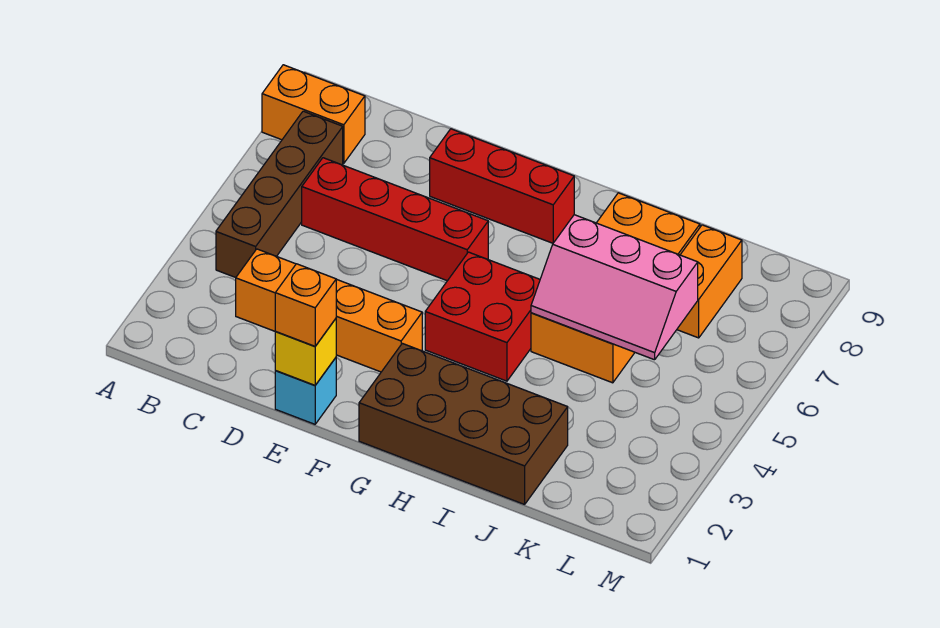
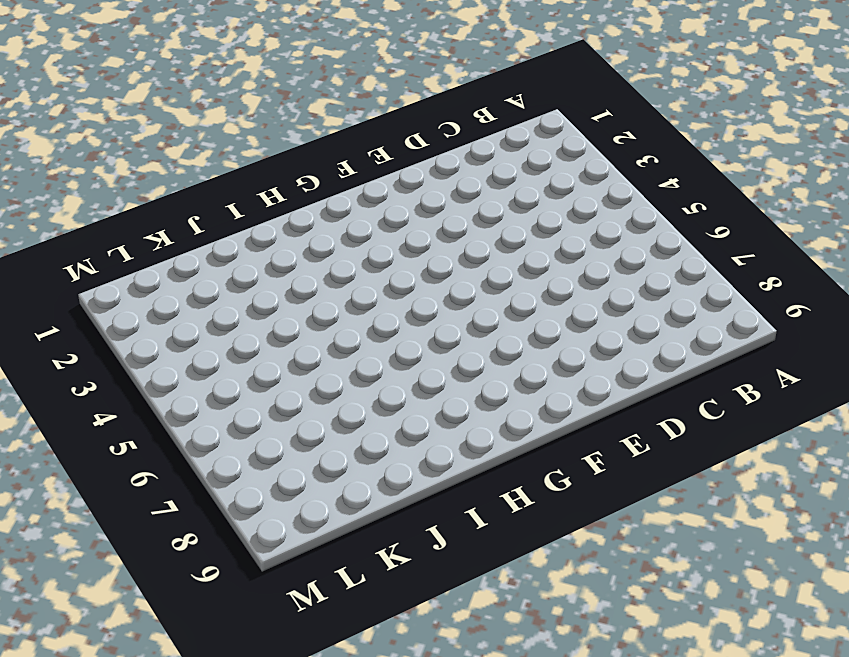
none -> orange brick A8:B8 level 1
none -> brown brick B4:B7 level 1
none -> orange brick C3:F3 level 1

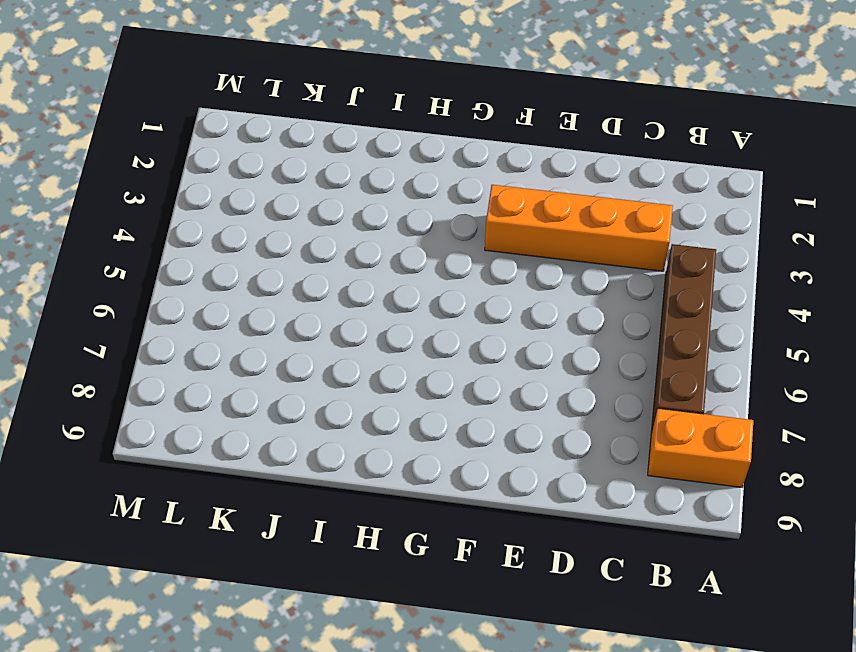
none -> red brick C6:F6 level 1
none -> cyan brick E1 level 1
none -> red brick E8:G8 level 1

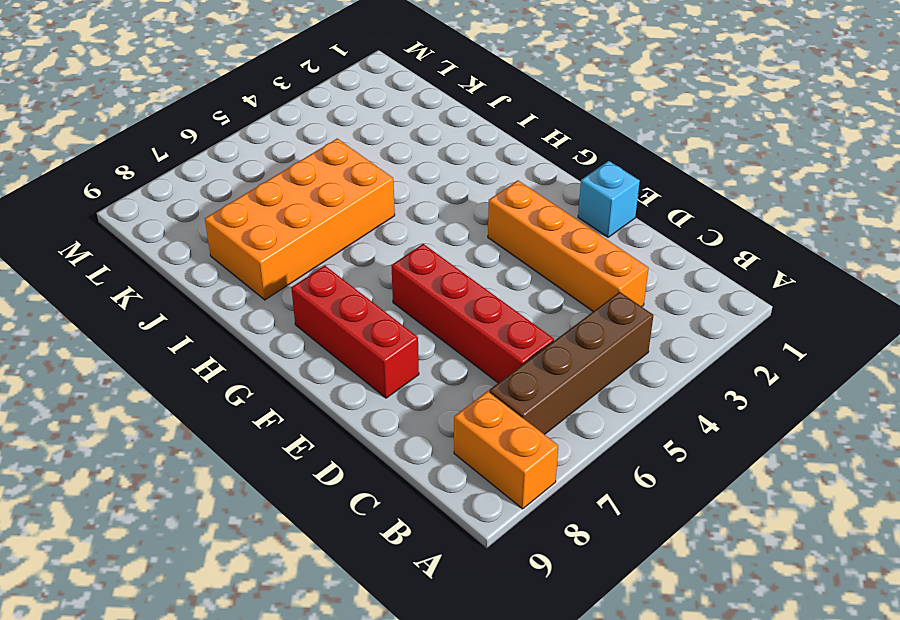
none -> brown brick G1:J2 level 1
none -> red brick G4:H5 level 1
none -> orange brick K7:K8 level 1

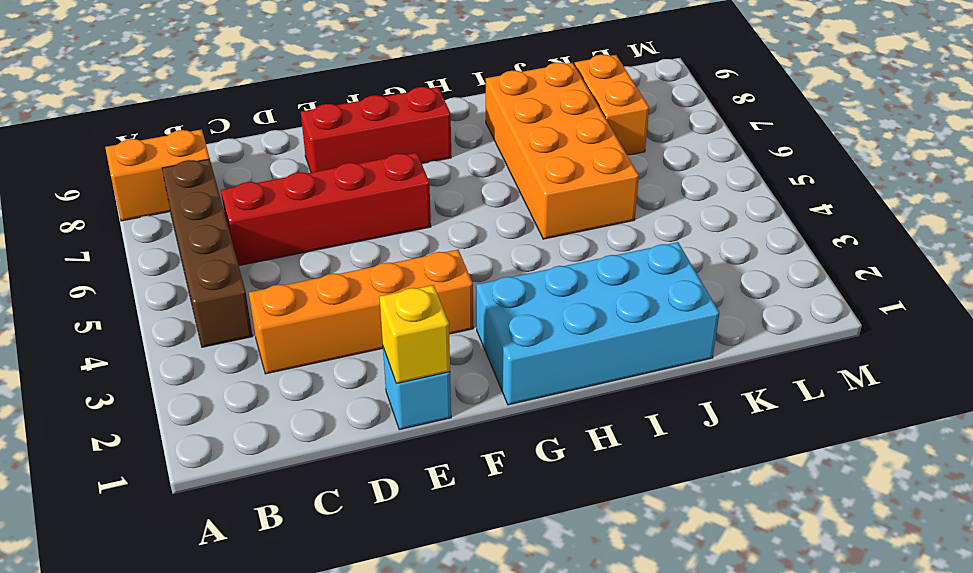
cyan brick G1:J2 level 1 -> brown brick G1:J2 level 1
none -> red brick G4:H5 level 1
none -> pink slope I5:K6 level 2 top 6
none -> orange brick E1 level 3

